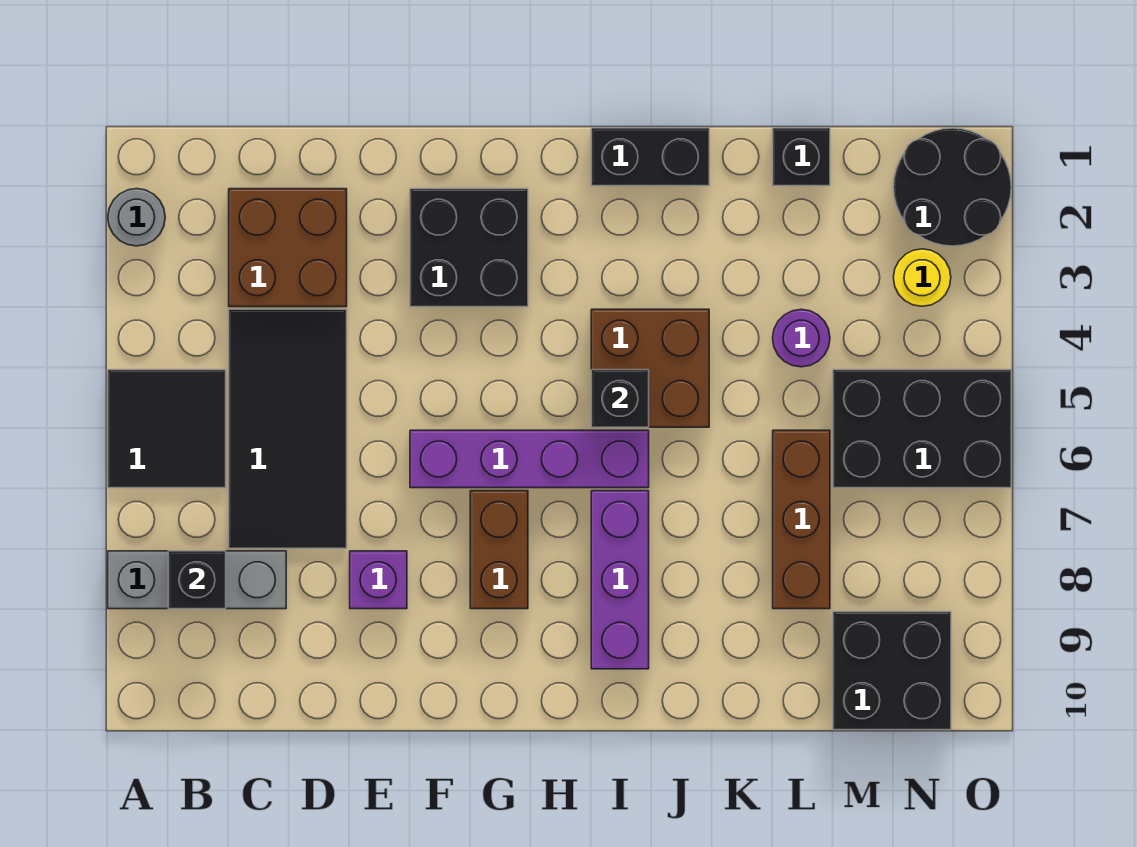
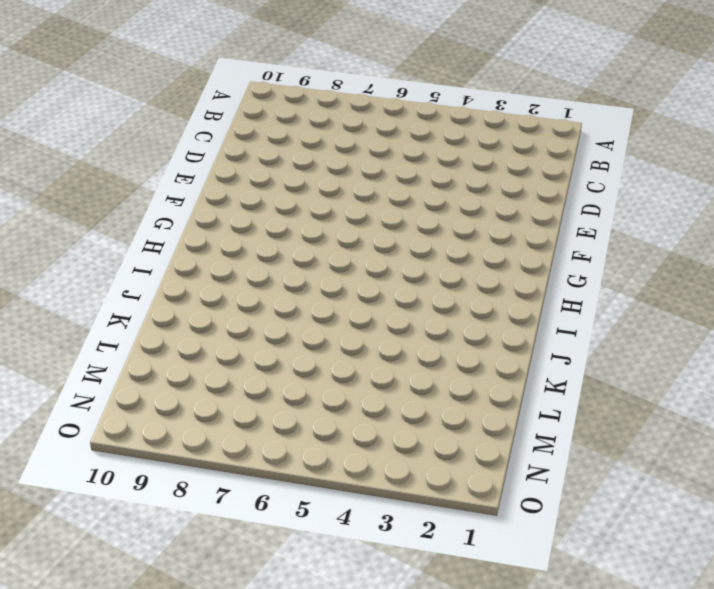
none -> grey round brick A2 level 1
none -> black tile A5:B6 level 1
none -> grey brick A8:C8 level 1

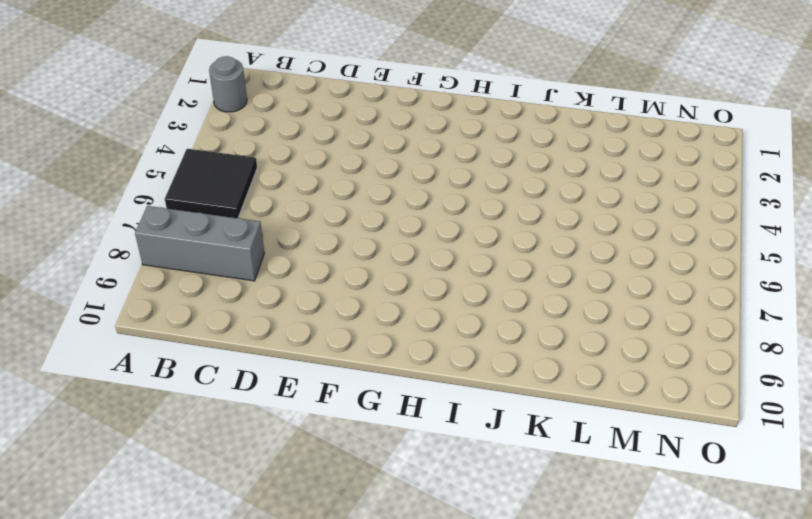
none -> brown brick C2:D3 level 1
none -> black tile C4:D7 level 1
none -> purple brick E8 level 1

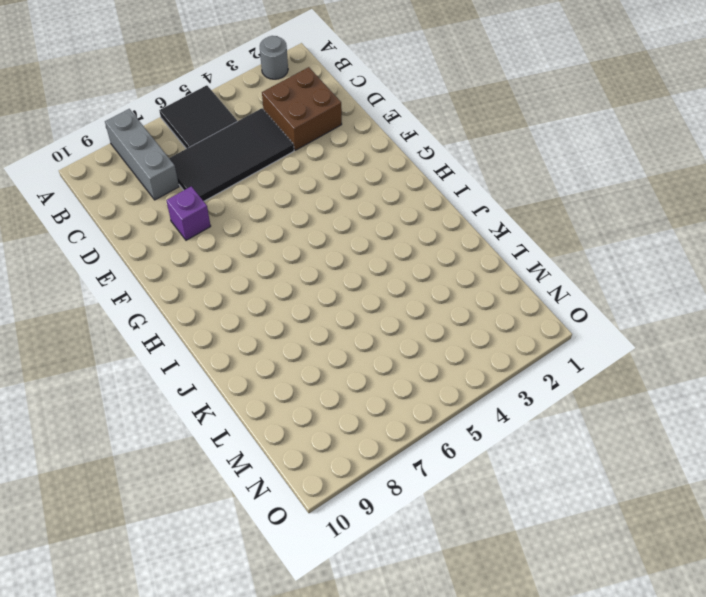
none -> black brick F2:G3 level 1
none -> purple brick F6:I6 level 1
none -> brown brick G7:G8 level 1

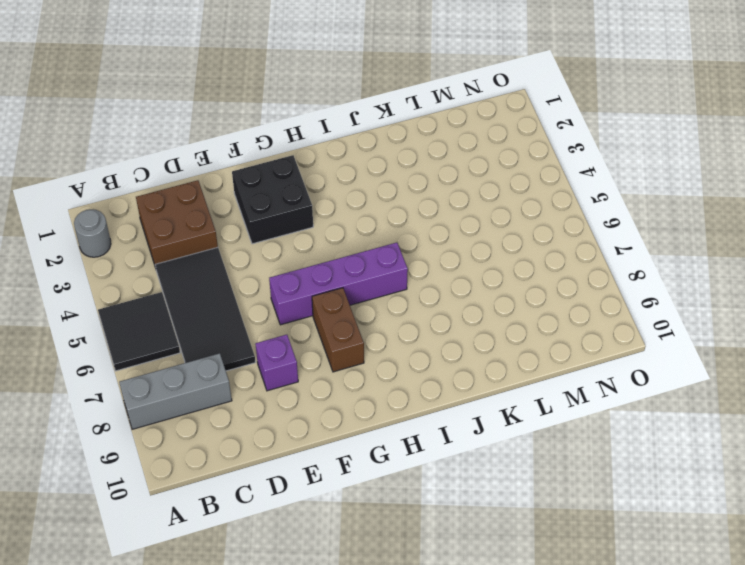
none -> black brick I1:J1 level 1
none -> brown brick I4:J5 level 1
none -> purple brick I7:I9 level 1

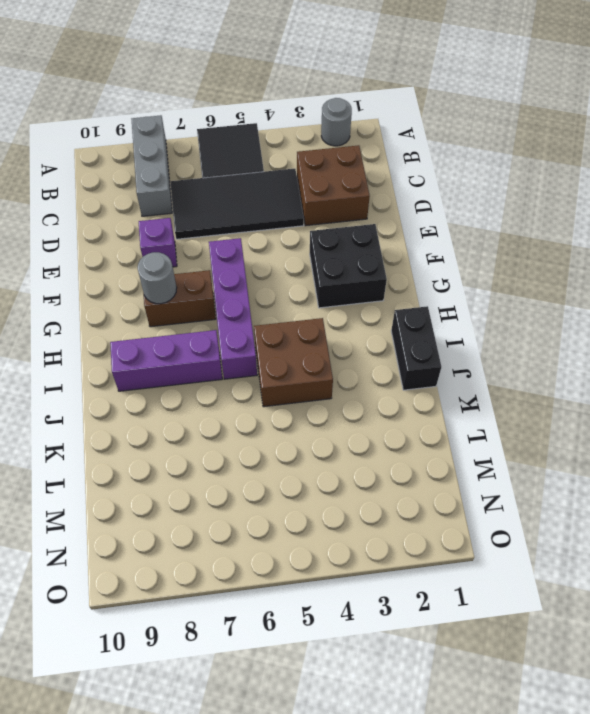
grey round brick G8 level 2 -> none
none -> black brick L1 level 1
none -> purple round brick L4 level 1
none -> brown brick L6:L8 level 1

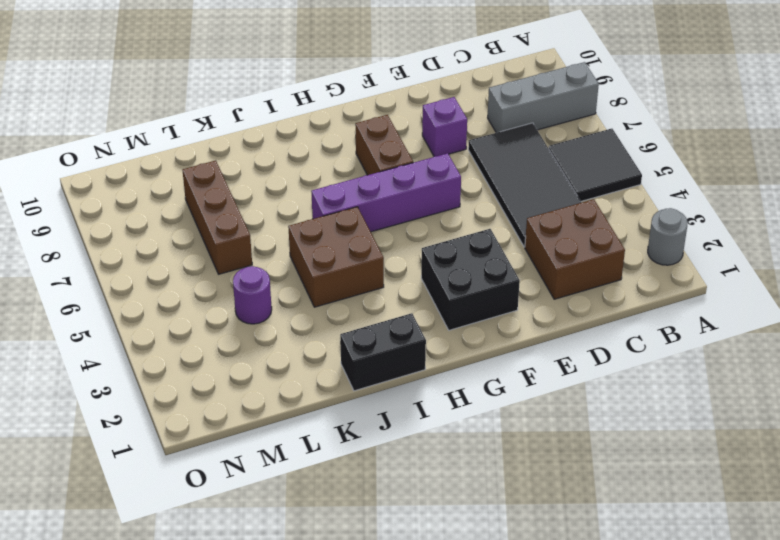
none -> purple brick I7:I9 level 1
none -> black brick L1 level 1
none -> black brick M5:O6 level 1

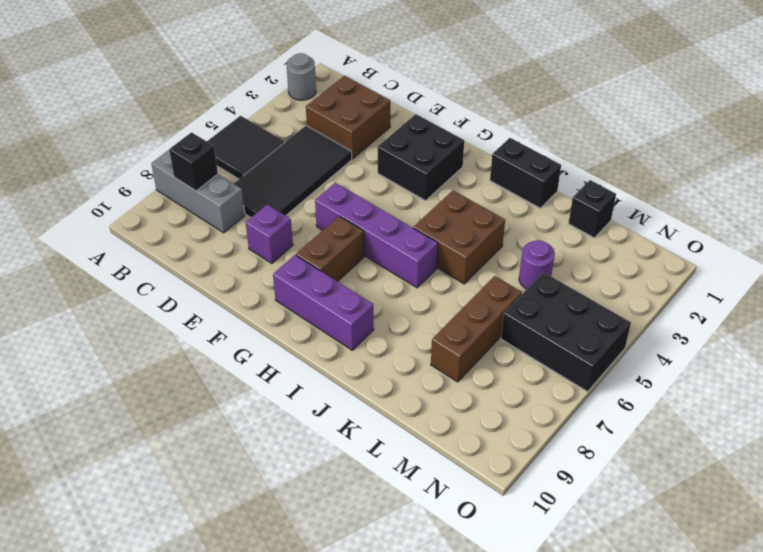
purple brick G9:I9 level 1 -> purple brick I7:I9 level 1
none -> black brick M9:N10 level 1
none -> black round brick N1:O2 level 1
none -> yellow round brick N3 level 1

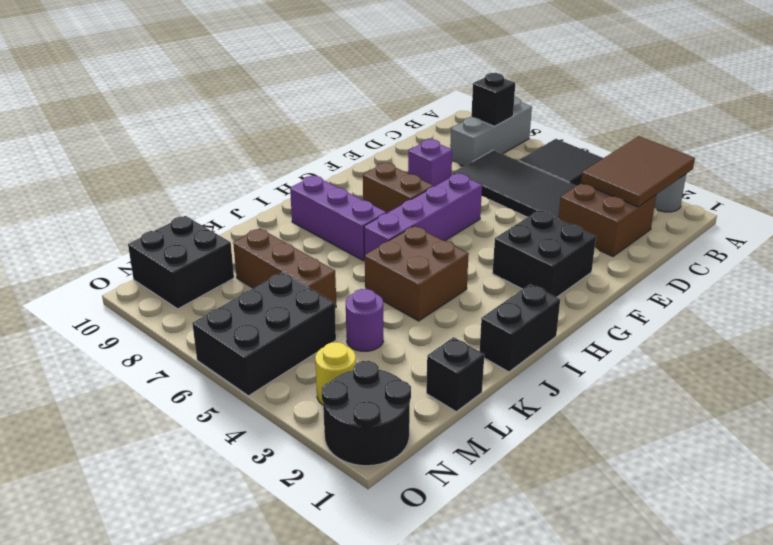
brown tile A2:C3 level 2 -> none
none -> black brick I5 level 2

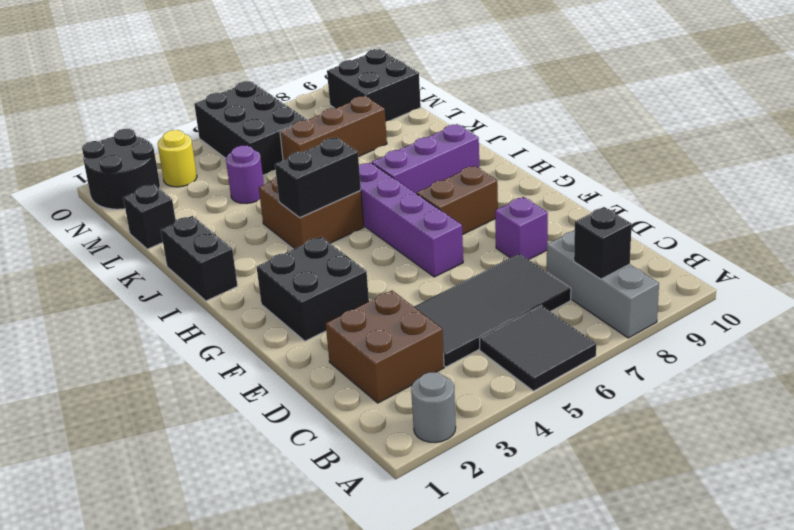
black brick I4:I5 level 2 -> black brick I5 level 2

